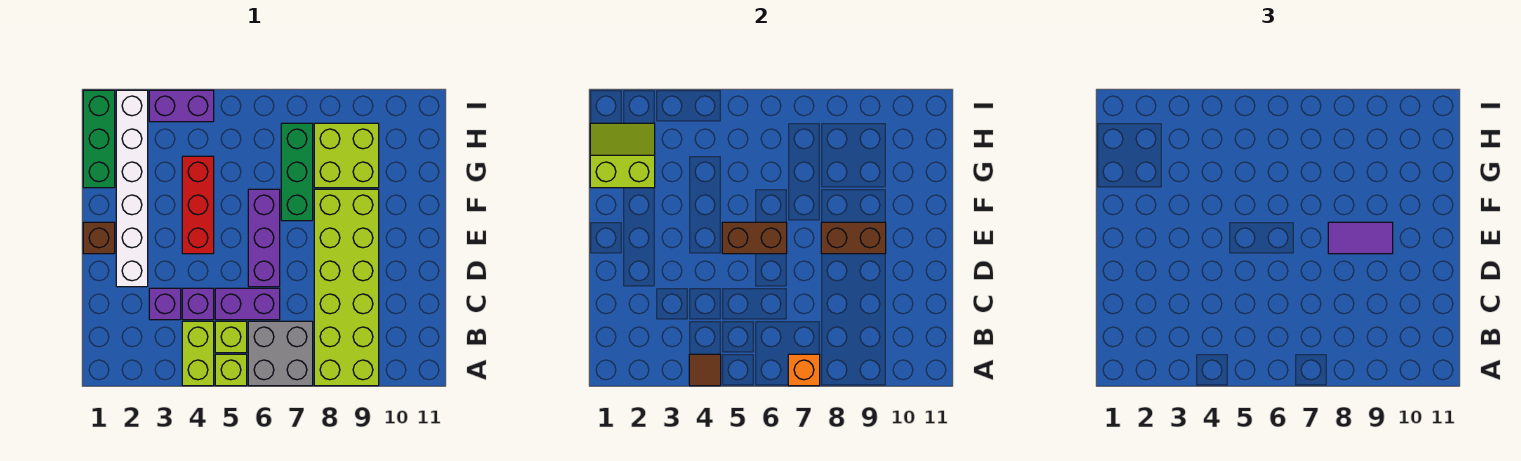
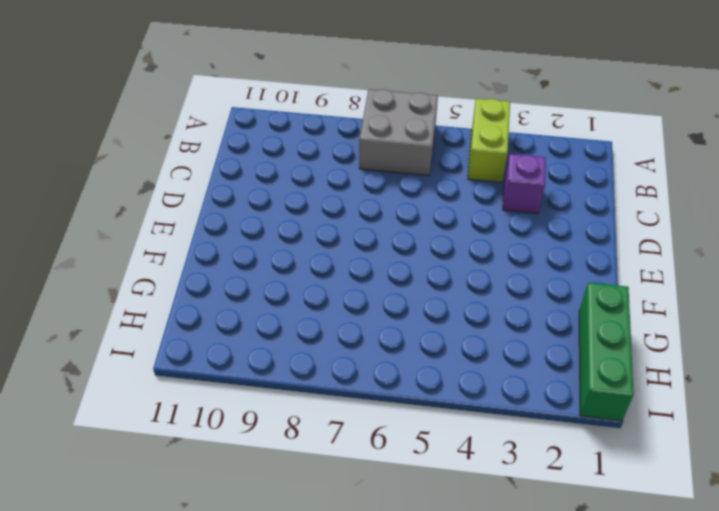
none -> lime brick A5 level 1
none -> lime brick A8:F9 level 1
none -> lime brick B5 level 1

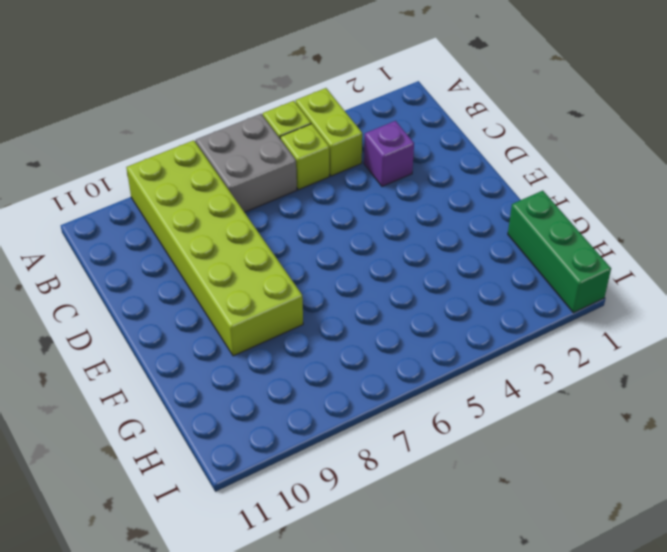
none -> purple brick C4 level 1
none -> purple brick C5:C6 level 1
none -> white brick D2:I2 level 1

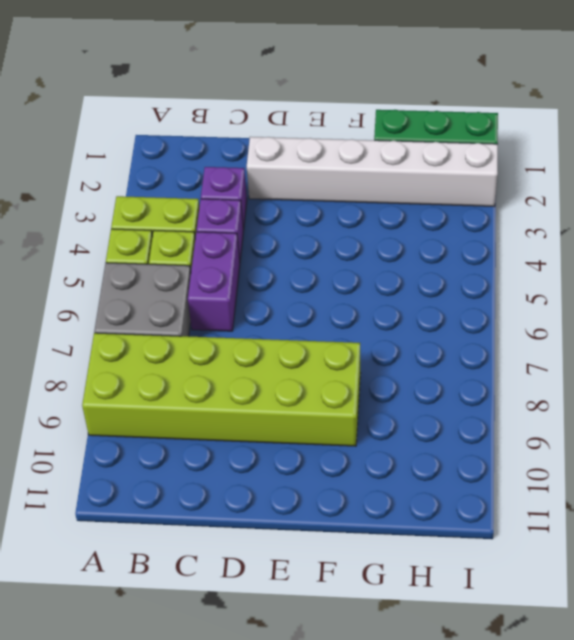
none -> purple brick D6:F6 level 1
none -> brown brick E1 level 1
none -> red brick E4:G4 level 1

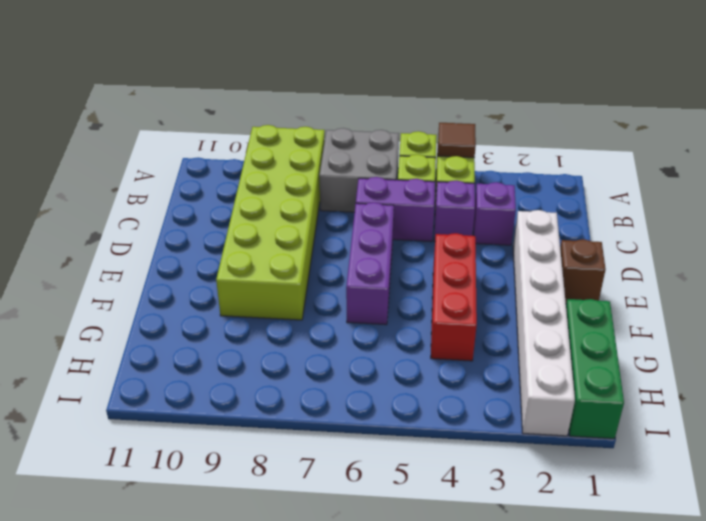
none -> green brick F7:H7 level 1
none -> lime brick G8:H9 level 1
none -> purple brick I3:I4 level 1

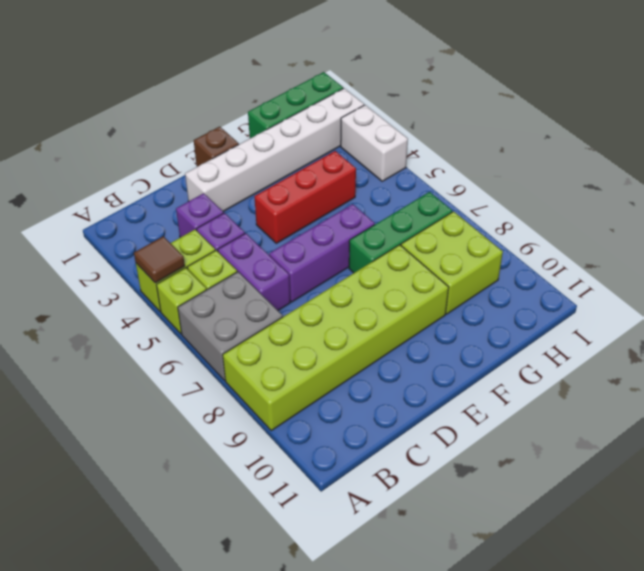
white brick I3:I4 level 1 -> purple brick I3:I4 level 1
none -> orange brick A7 level 2
none -> brown brick E5:E6 level 2
none -> brown brick E8:E9 level 2

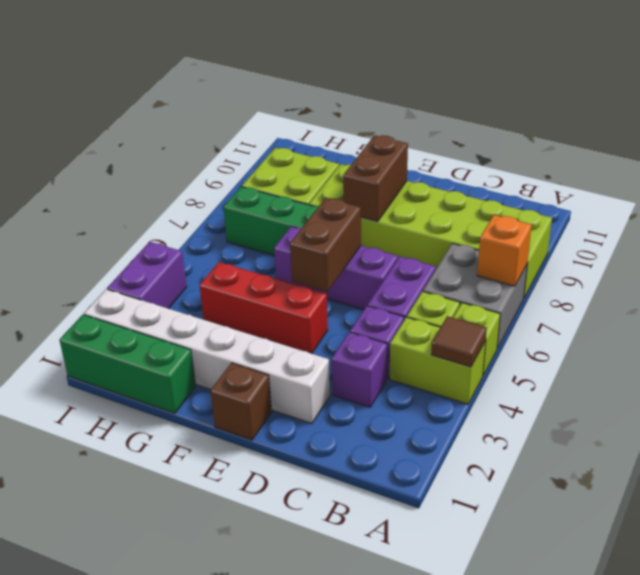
none -> lime slope G1:H2 level 2 top G
none -> purple tile E8:E9 level 3

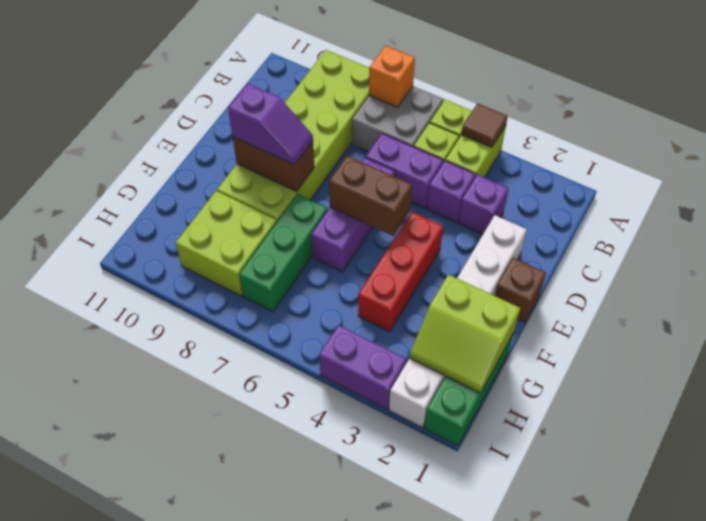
purple slope E8:E9 level 3 top 9 -> purple tile E8:E9 level 3

